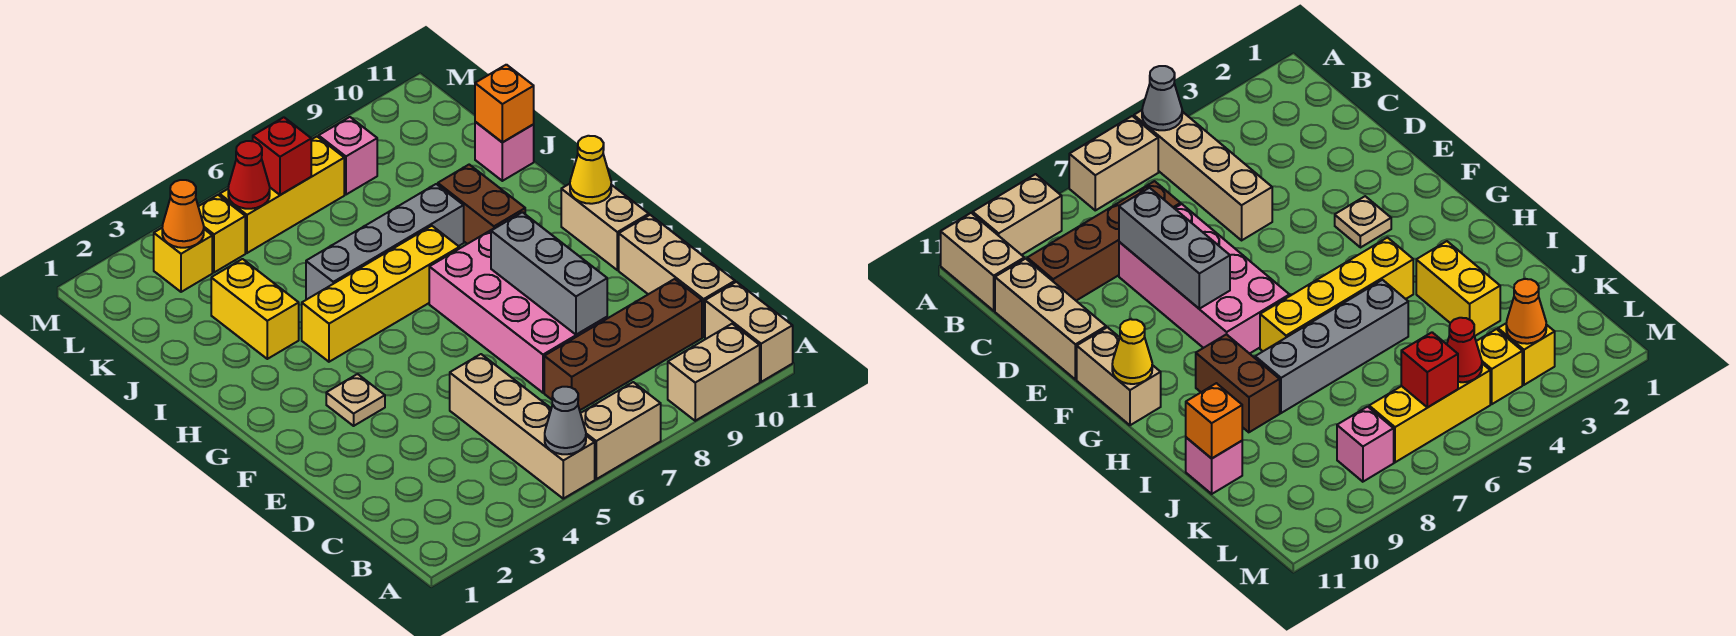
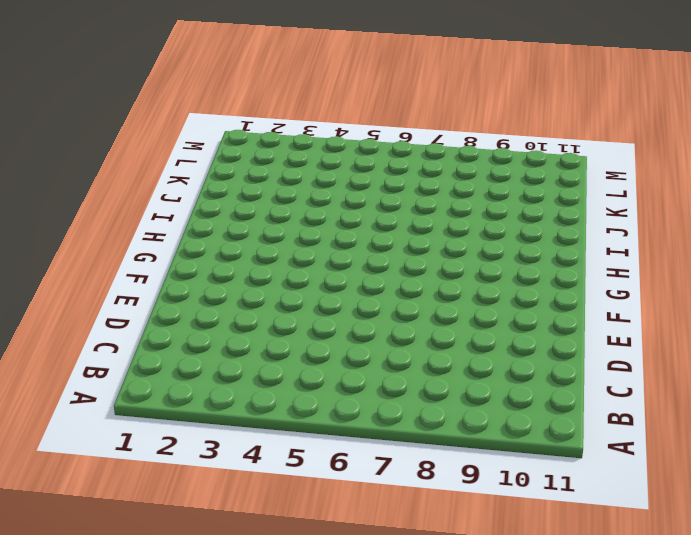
none -> tan brick A5:D5 level 1
none -> tan brick A6:A7 level 1
none -> tan brick A9:A10 level 1

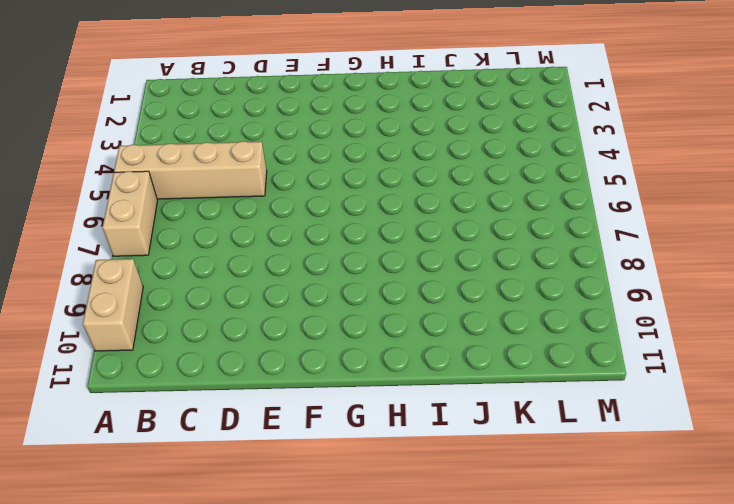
none -> tan brick A11:B11 level 1
none -> brown brick C7:C10 level 1
none -> tan brick C11:E11 level 1

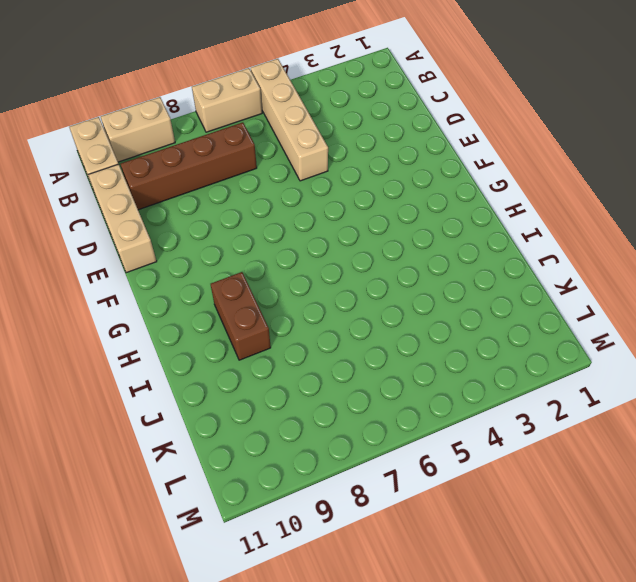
none -> pink brick D7:G8 level 1
none -> tan plate F3 level 1
none -> tan brick F11:G11 level 1

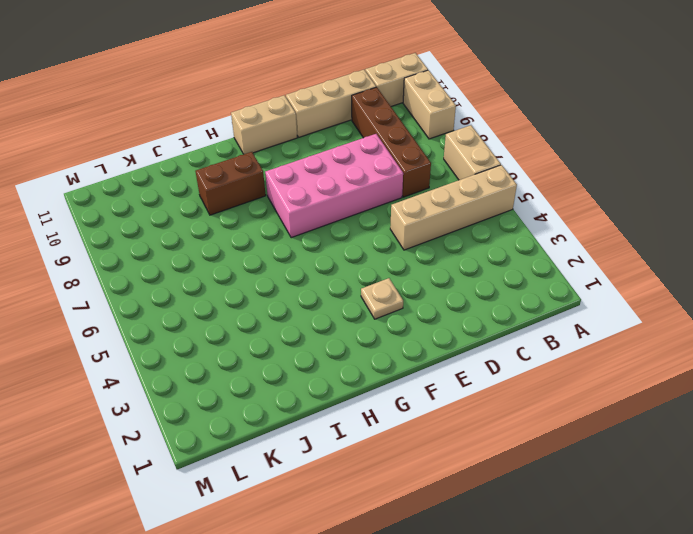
none -> yellow brick H4:H7 level 1
none -> yellow brick I3:J3 level 1
none -> grey brick I5:I8 level 1

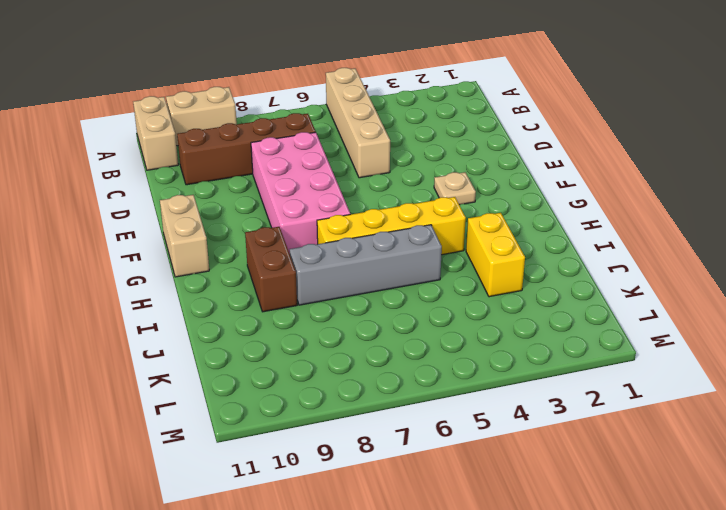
none -> tan brick A6:A7 level 1
none -> tan brick C11:E11 level 1
none -> pink brick J11 level 1

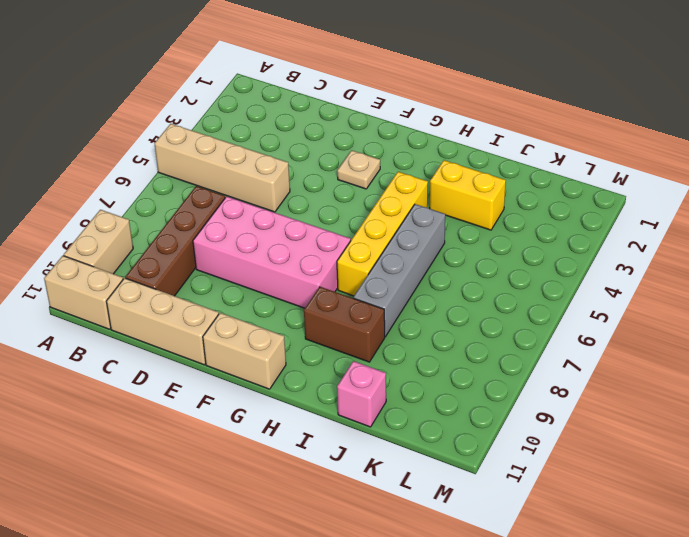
none -> tan brick A6:A7 level 1
none -> yellow brick L3 level 1
none -> yellow brick L4 level 1

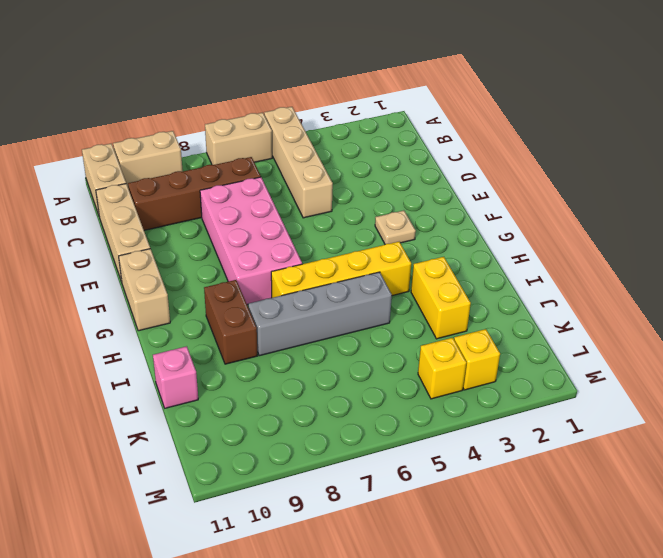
none -> yellow brick L5:L7 level 1
none -> pink brick L8 level 1
none -> grey cone A5 level 2

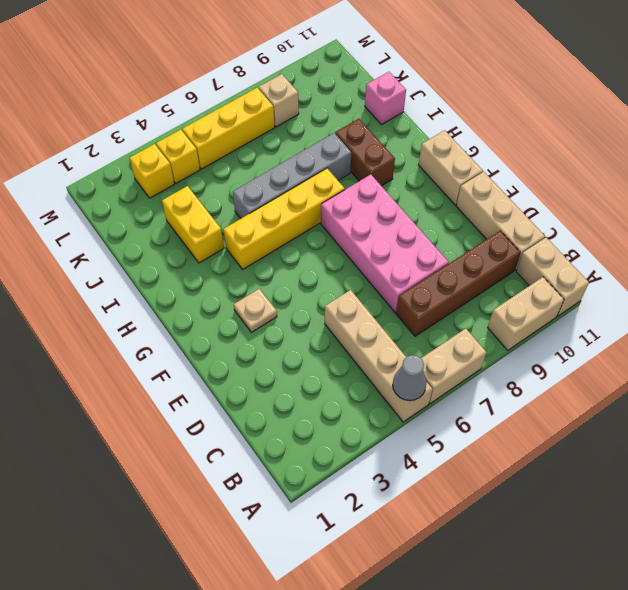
tan brick L8 level 1 -> pink brick L8 level 1
none -> grey brick D8:F8 level 2
none -> yellow cone G11 level 2
none -> orange brick J11 level 2

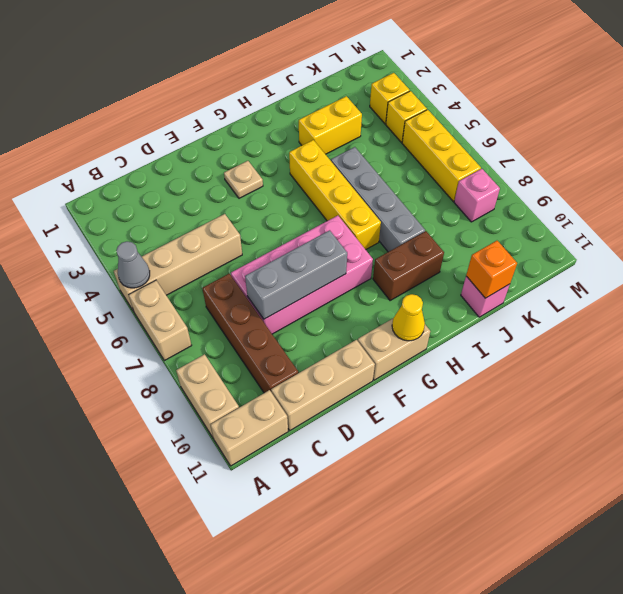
none -> orange cone L3 level 2
none -> red cone L5 level 2
none -> red brick L6 level 2

